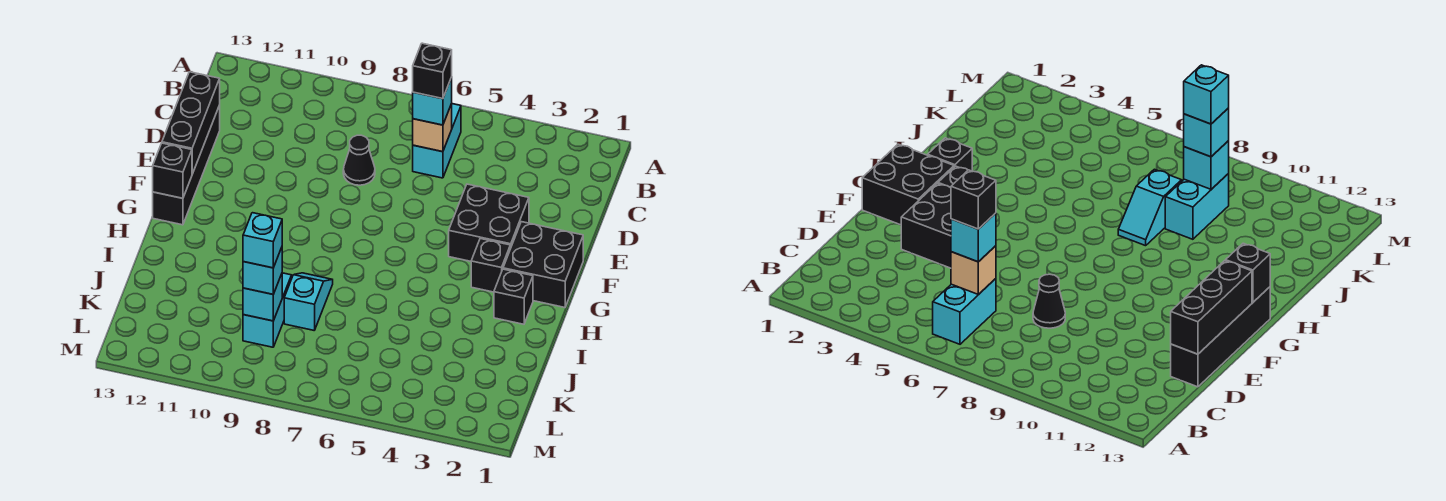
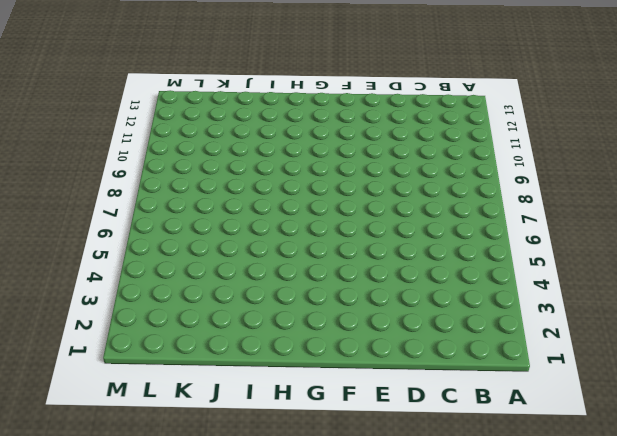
none -> cyan brick B6:C6 level 1
none -> black cone D8 level 1
none -> black brick D13:G13 level 1

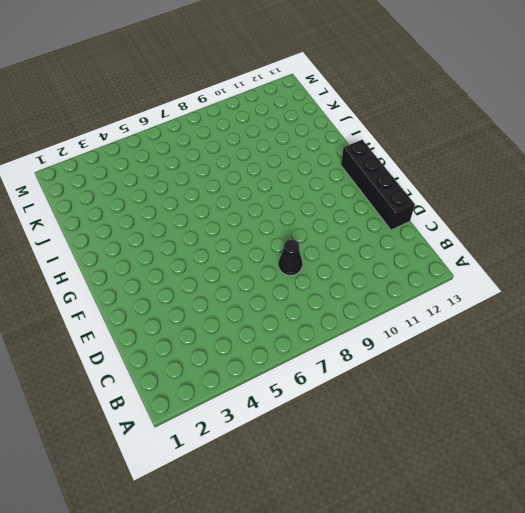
none -> cyan brick B6:C6 level 1
none -> black brick E3:F4 level 1
none -> black brick F1:G2 level 1

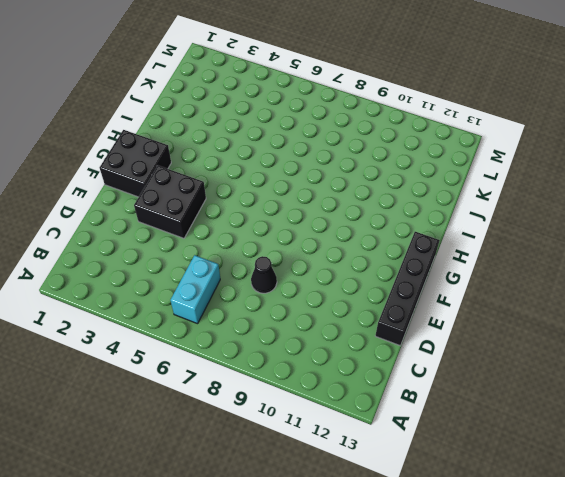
none -> black brick G3 level 1
none -> black brick H2 level 1
none -> cyan slope I8:J8 level 1 top J

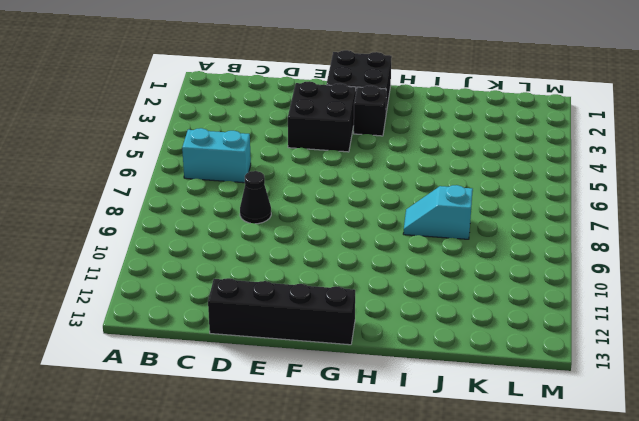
none -> black brick H2 level 1
none -> cyan brick J9:K9 level 1
none -> tan brick C6 level 2

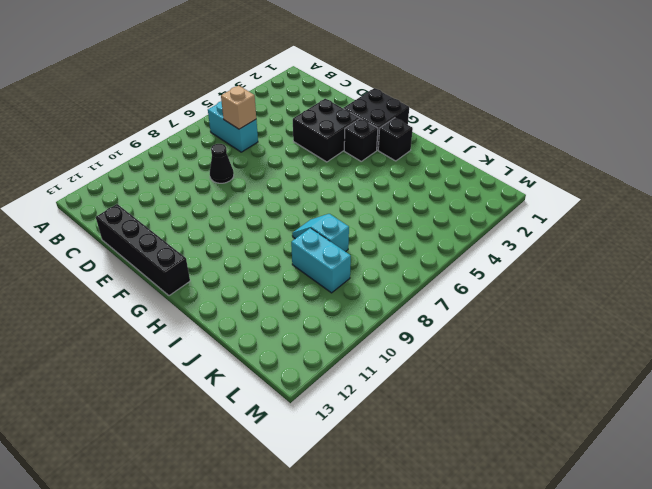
none -> black brick D13:F13 level 2
none -> black brick G13 level 2
none -> cyan brick K9 level 2

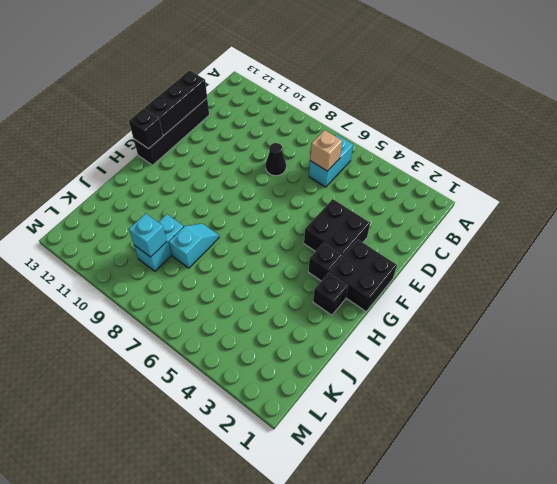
none -> cyan brick C6 level 3
none -> cyan brick K9 level 3
none -> black brick C6 level 4

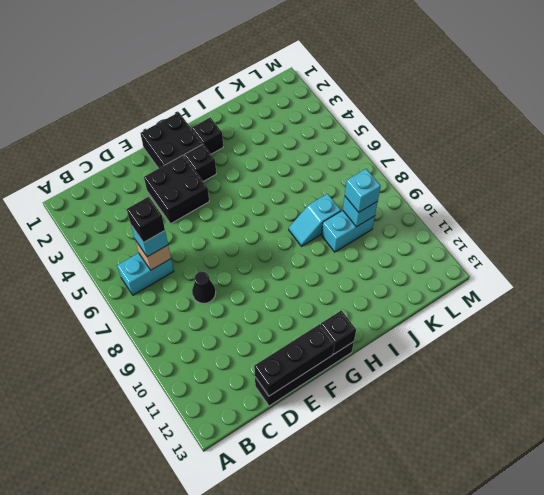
none -> cyan brick K9 level 4

